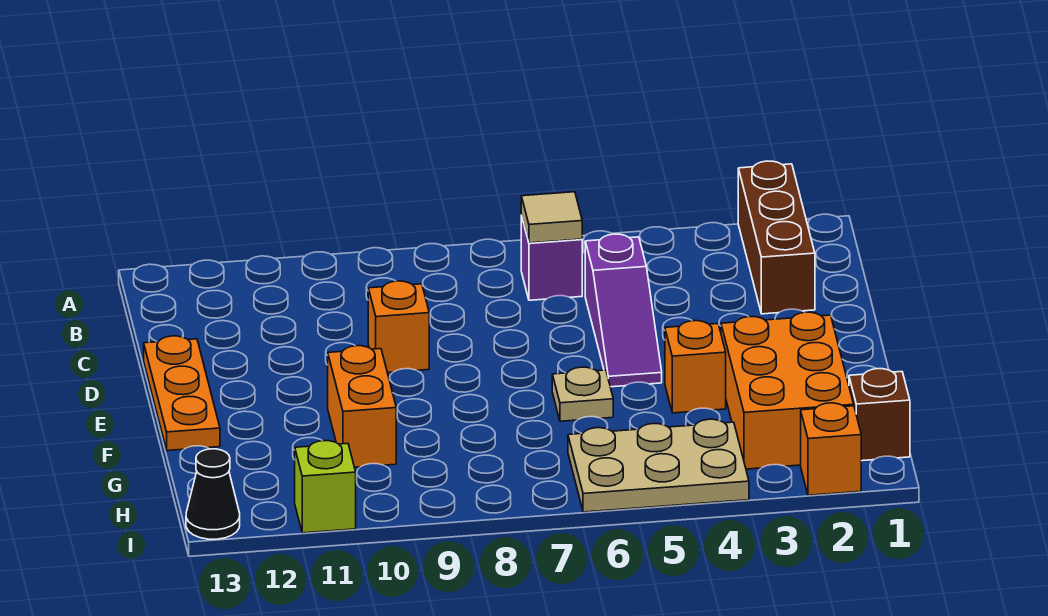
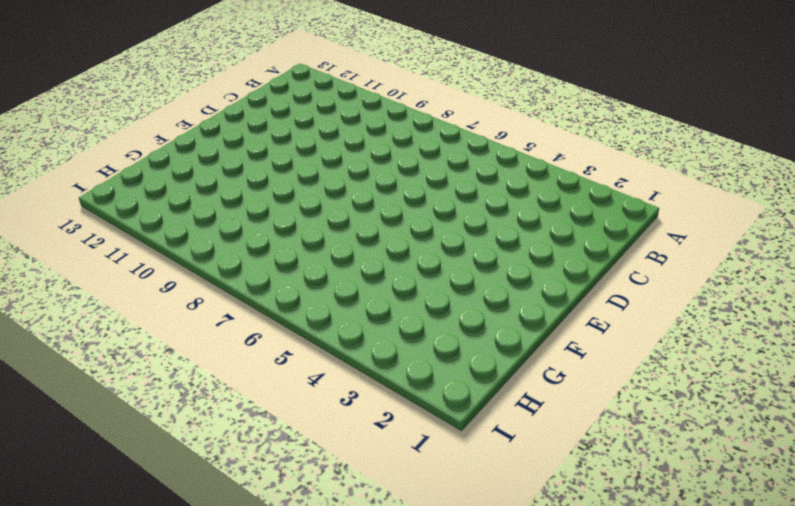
none -> brown brick A2:C2 level 1
none -> purple brick B6 level 1
none -> purple slope C5:E5 level 1 top C

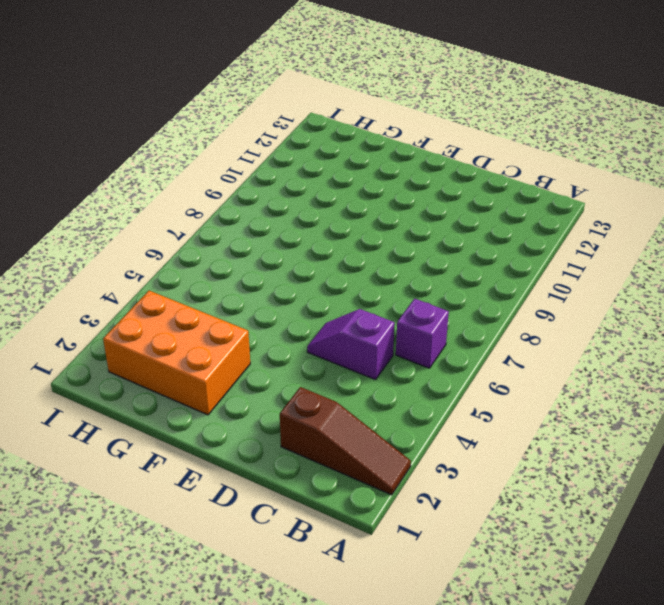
brown slope A2:C2 level 1 top C -> brown brick A2:C2 level 1
purple slope C5:D5 level 1 top C -> purple slope C5:E5 level 1 top C
none -> orange brick D9 level 1
none -> orange plate D13:F13 level 1
none -> orange brick F4 level 1

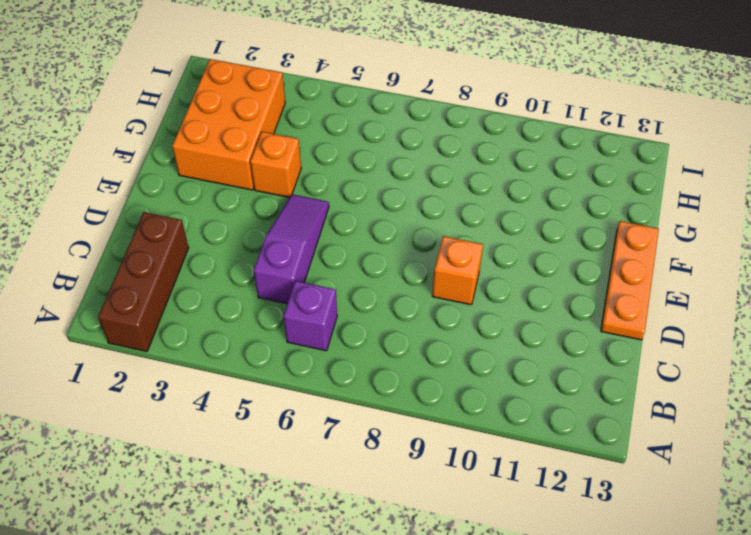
none -> tan plate F6 level 1
none -> orange brick F10:G10 level 1
none -> brown brick H1 level 1

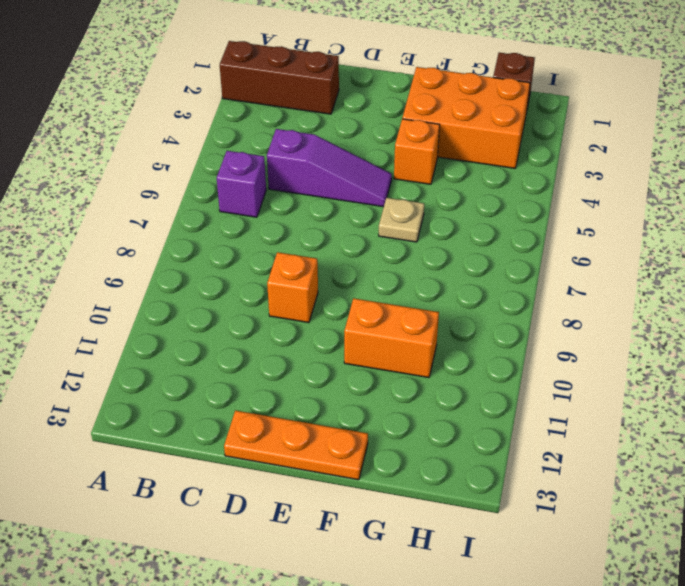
none -> tan plate H4:I6 level 1
none -> orange brick I2 level 1
none -> lime brick I11 level 1

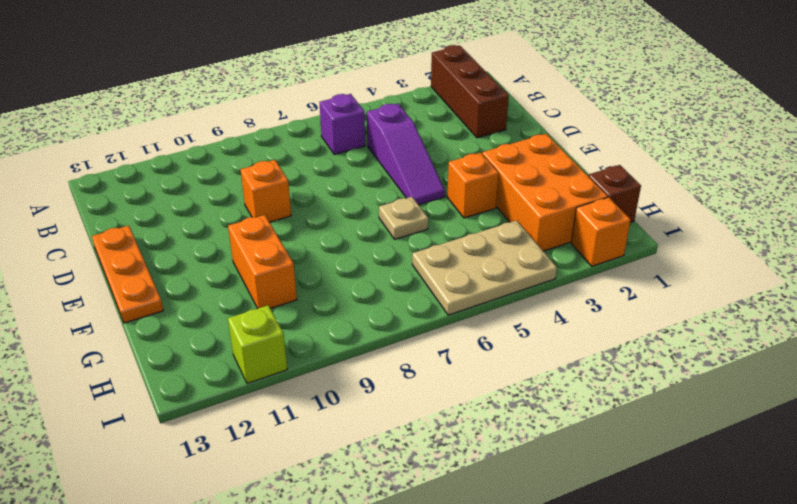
none -> black cone I13 level 1
none -> tan tile B6 level 2

